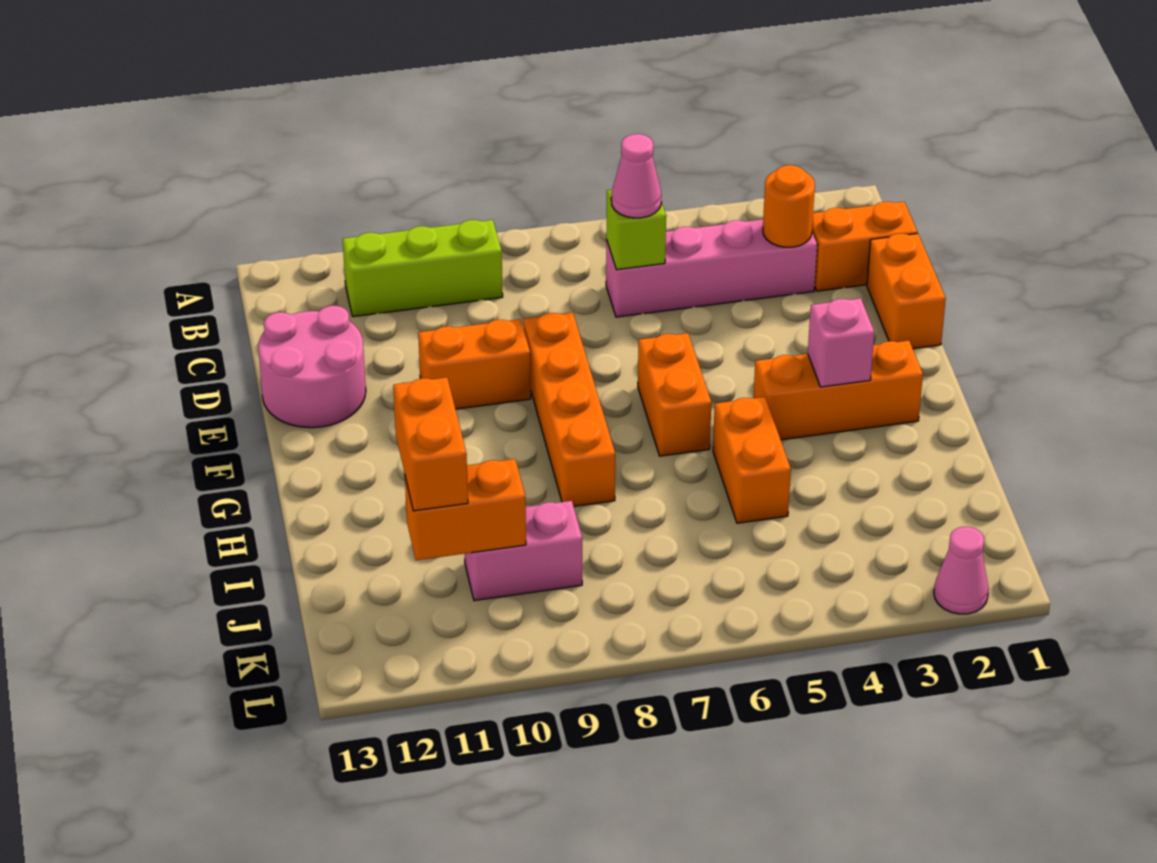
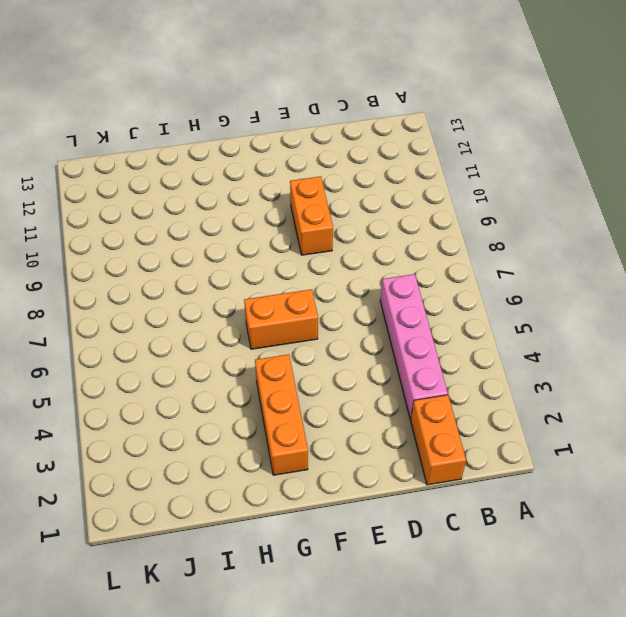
none -> lime brick B9:B11 level 1
none -> orange brick D1:E1 level 1
none -> pink round brick D12:E13 level 1

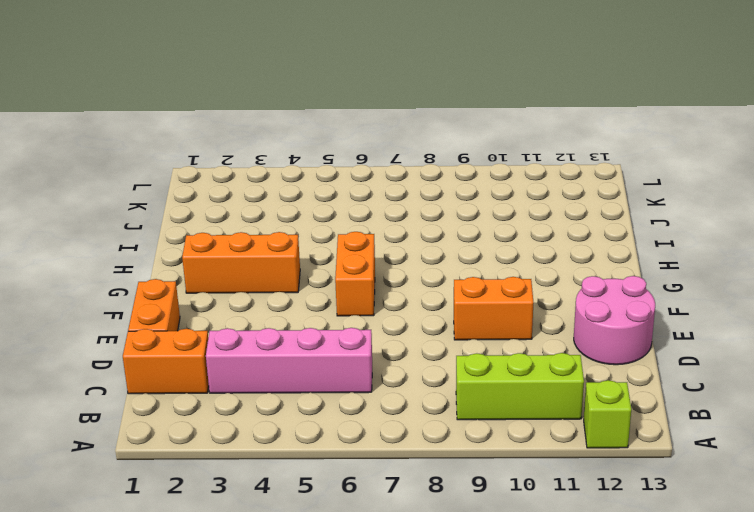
lime brick A12 level 1 -> lime brick C6 level 2
none -> orange brick E8:H8 level 1
none -> orange brick H5:I5 level 1
none -> pink brick J9:J10 level 1

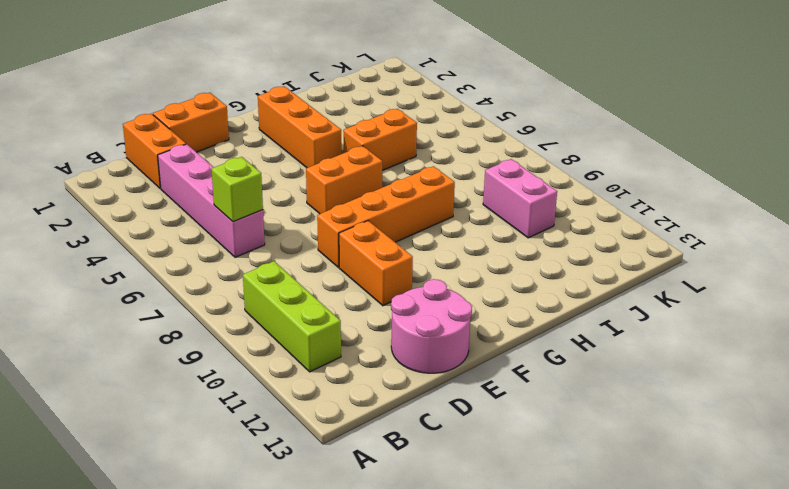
none -> pink cone L2 level 1
none -> orange round brick C3 level 2
none -> pink brick G3 level 2

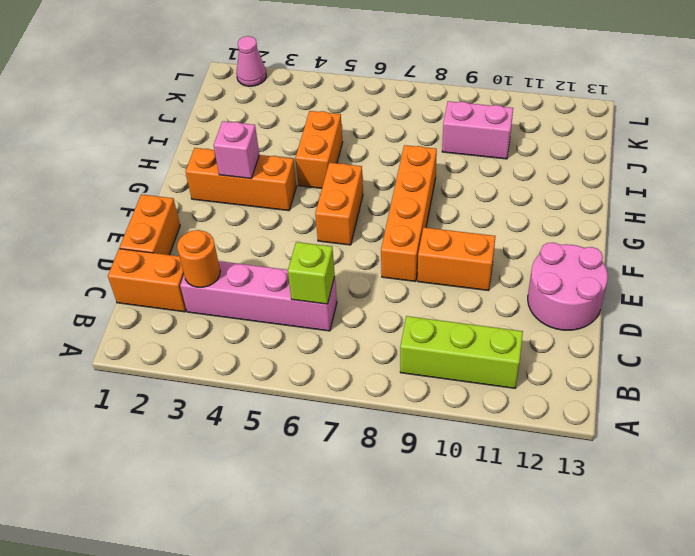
none -> orange brick J10:J11 level 2
none -> pink cone C6 level 3
none -> orange brick I11:J11 level 3

